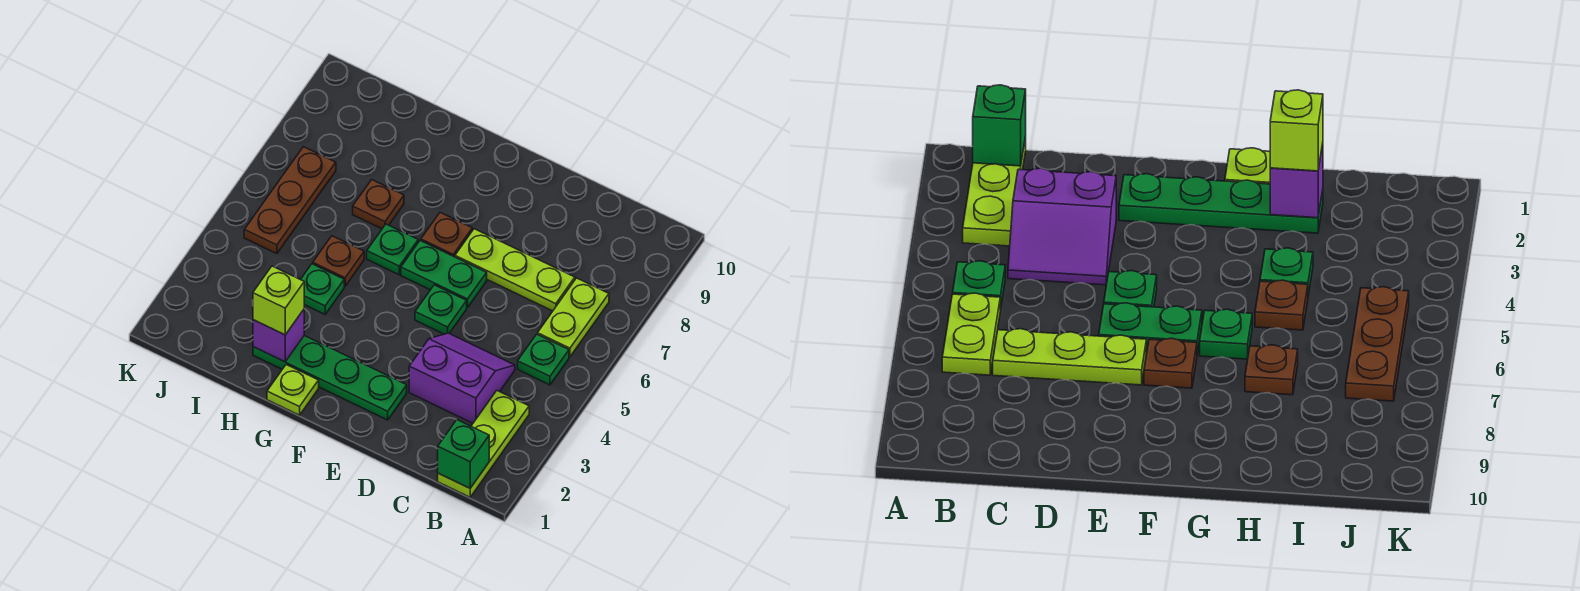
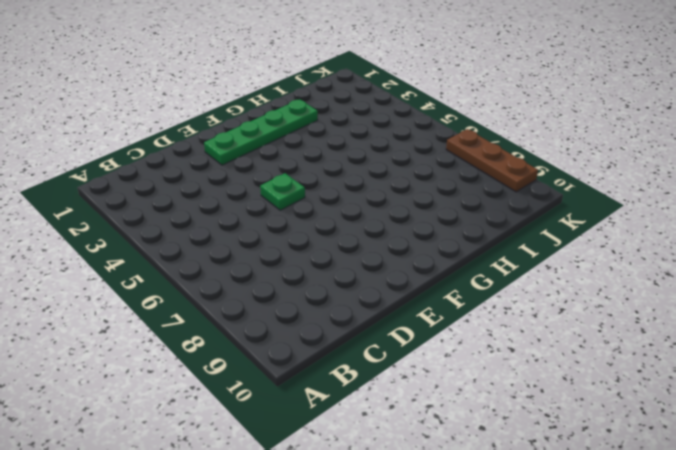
brown plate K7:K9 level 1 -> brown plate J5:J7 level 1
none -> lime plate B1:B3 level 1
none -> green plate B5 level 1
none -> lime plate B6:B7 level 1

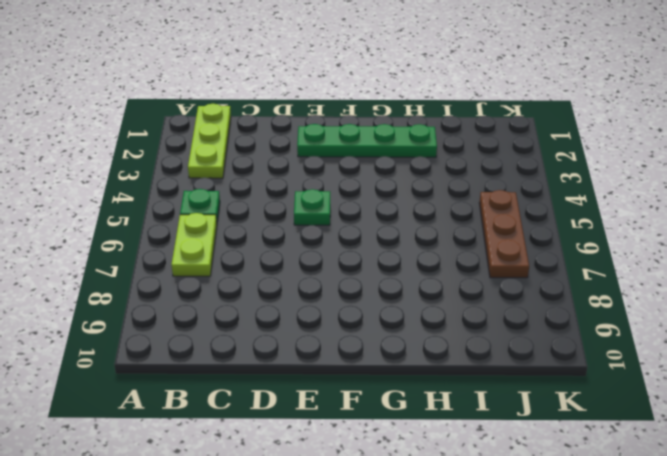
none -> purple slope C3:D4 level 1 top 3
none -> lime plate C7:E7 level 1
none -> green plate E6:F6 level 1

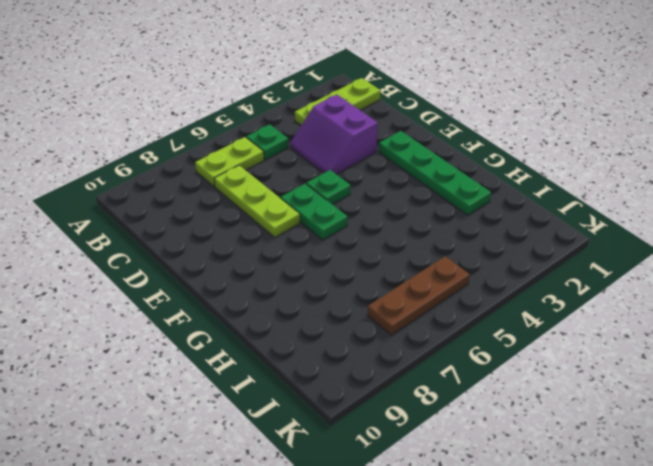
none -> brown plate F7 level 1
none -> lime plate G1 level 1
none -> green plate G6 level 1

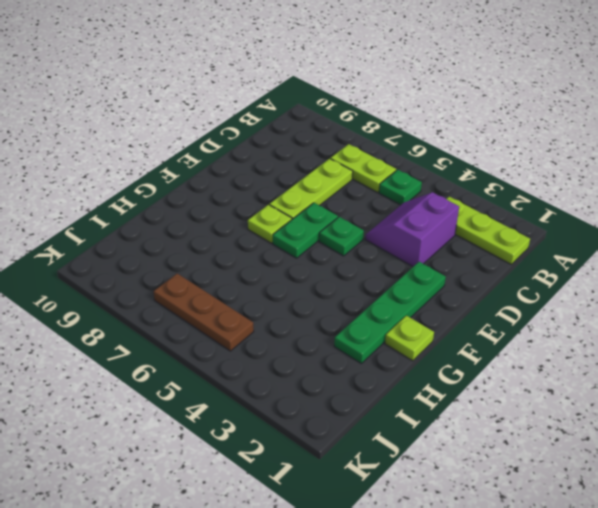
lime plate F7 level 1 -> brown plate F7 level 1
none -> green plate G6 level 1
none -> green plate H4 level 1
none -> brown plate H5 level 1

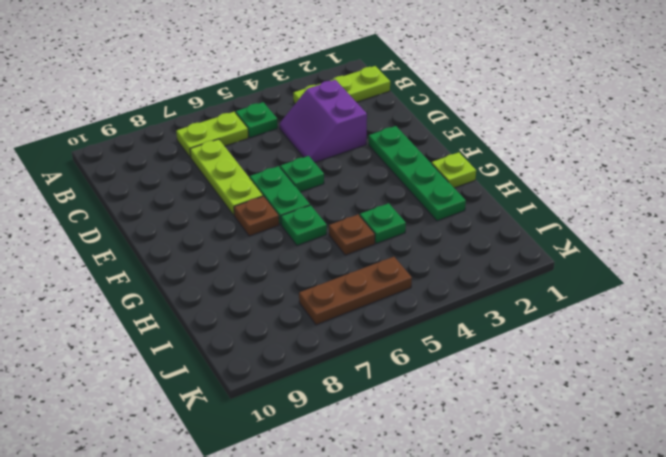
none -> brown plate H7 level 1
none -> green brick B1 level 2
none -> purple brick H2 level 2

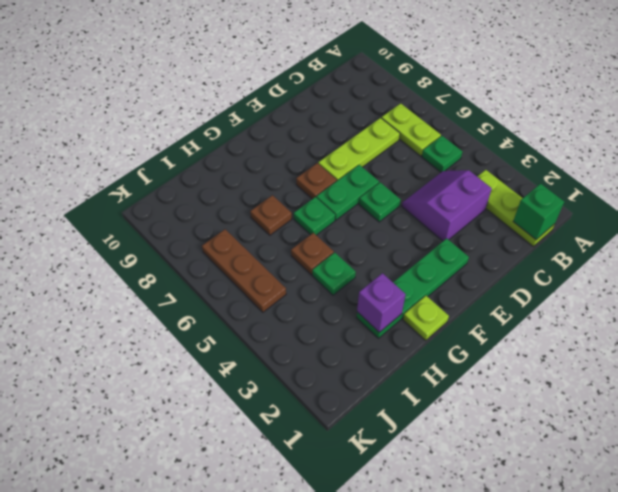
none -> lime brick H2 level 3

